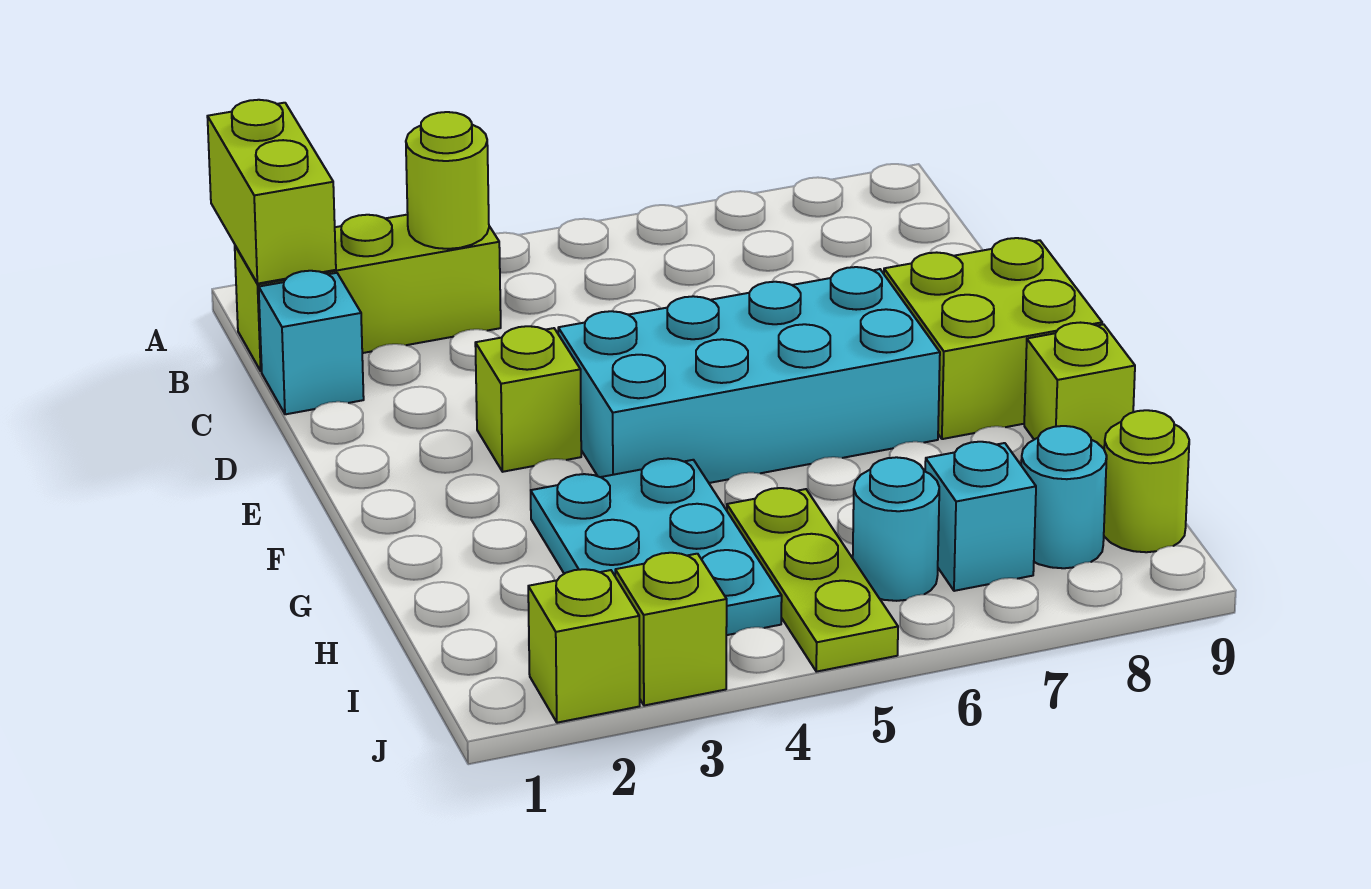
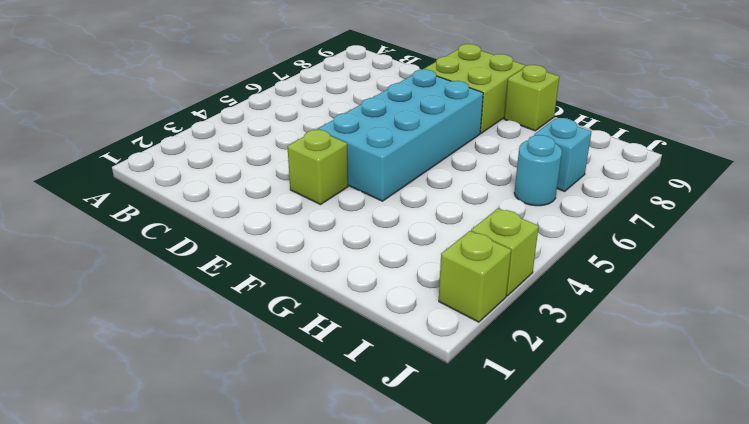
none -> lime brick B1:B3 level 1
none -> cyan brick C1 level 1
none -> cyan plate G3:I4 level 1

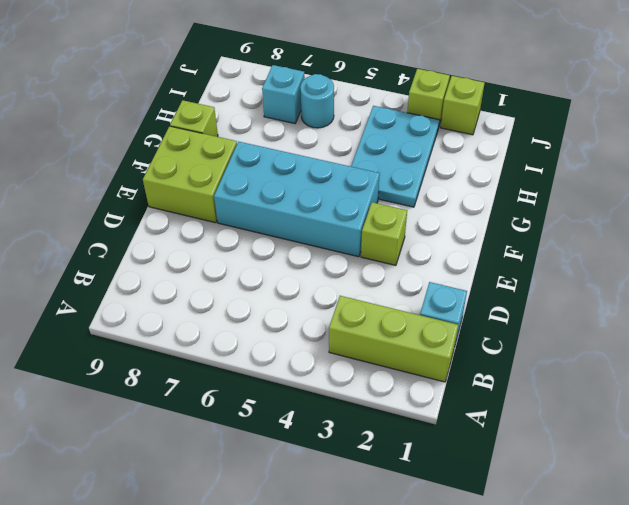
none -> lime plate H5:J5 level 1
none -> cyan round brick I8 level 1
none -> lime round brick I9 level 1

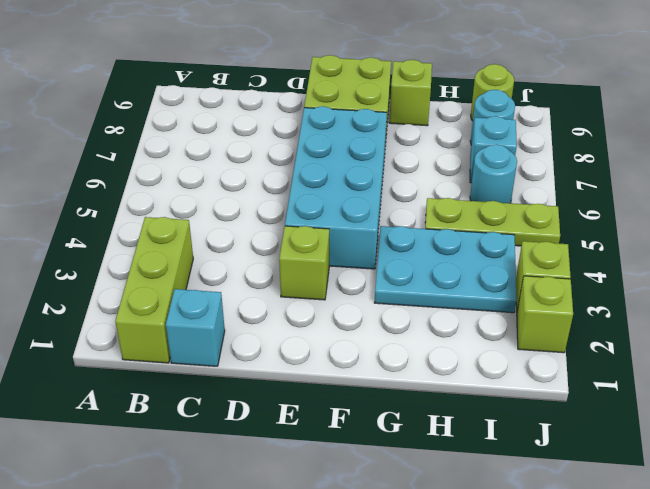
none -> lime brick A1:B1 level 2
none -> lime round brick B3 level 2

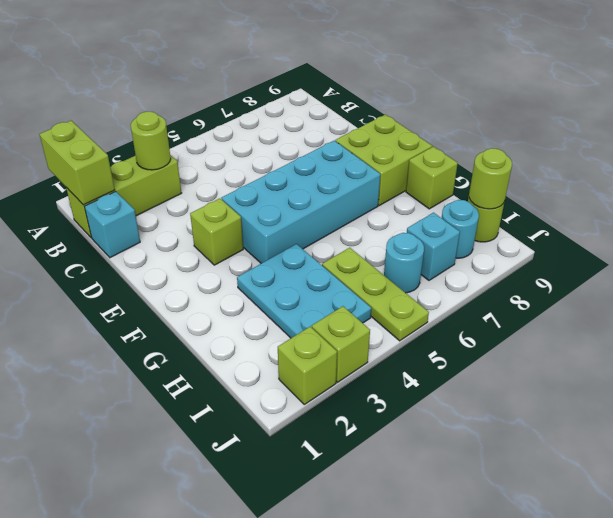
lime round brick I9 level 2 -> none

